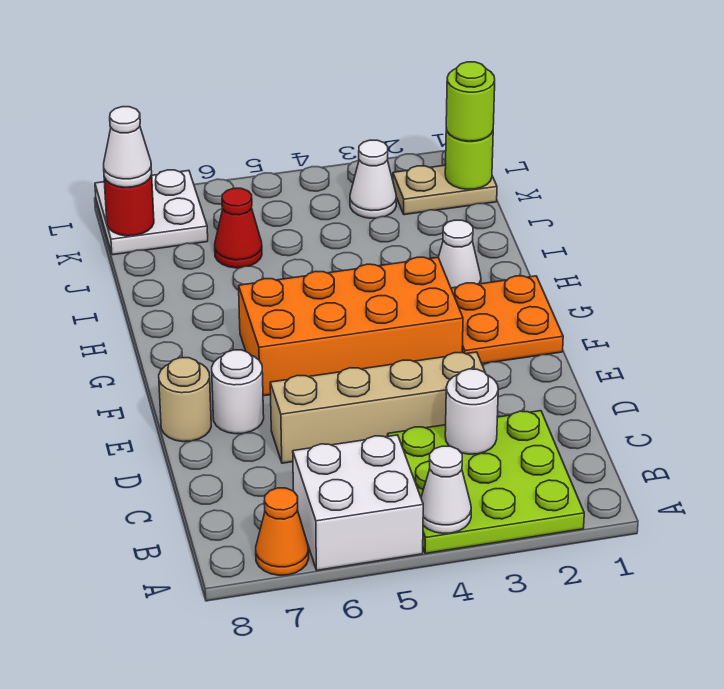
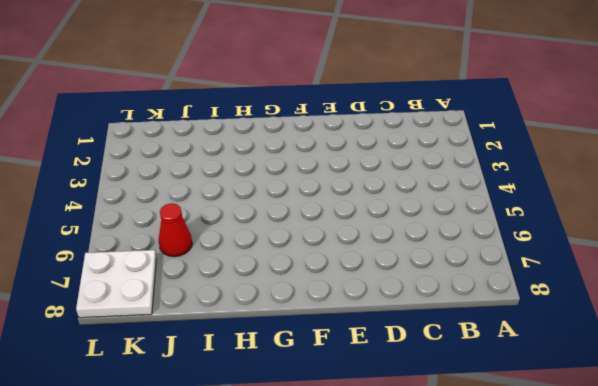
none -> lime plate A2:C4 level 1
none -> white brick A5:B6 level 1
none -> orange cone A7 level 1

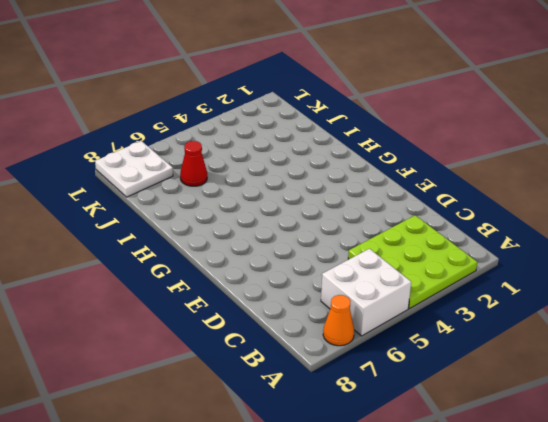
none -> tan brick D3:D6 level 1
none -> white round brick E7 level 1
none -> tan round brick E8 level 1

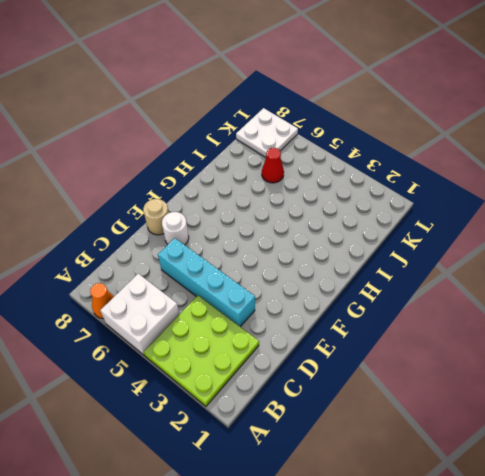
cyan brick D3:D6 level 1 -> tan brick D3:D6 level 1
none -> orange plate F1:G2 level 1
none -> orange brick F3:G6 level 1
none -> white cone H2 level 1

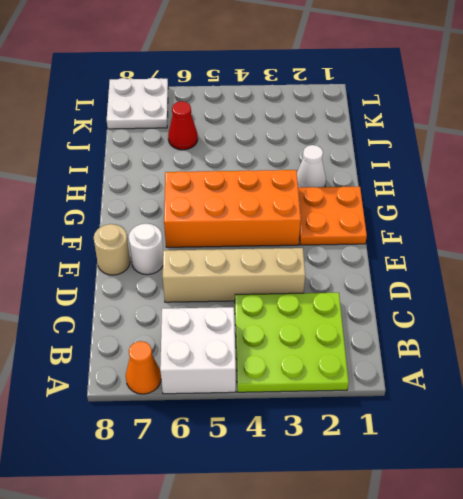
none -> tan plate K1:K2 level 1
none -> white cone K3 level 1
none -> white cone A4 level 2

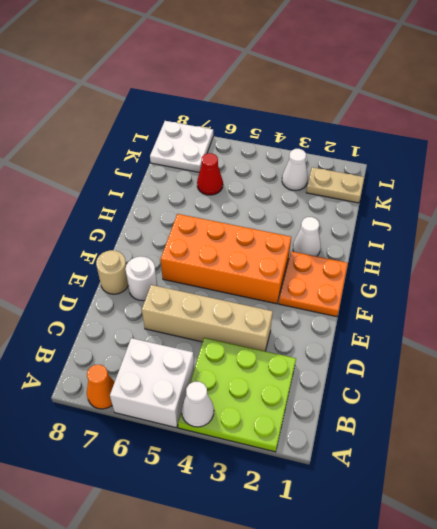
none -> white round brick C3 level 2
none -> lime round brick K1 level 2
none -> red round brick K8 level 2

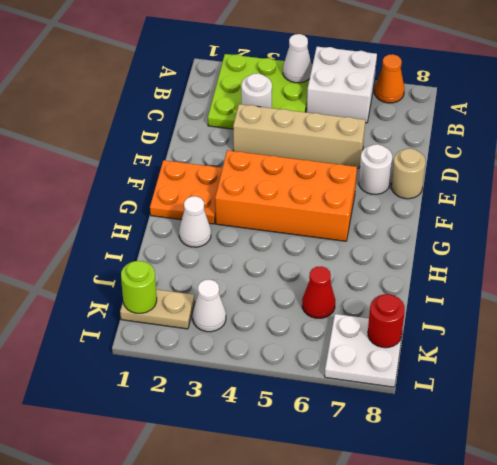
none -> lime round brick K1 level 3
none -> white cone K8 level 3

